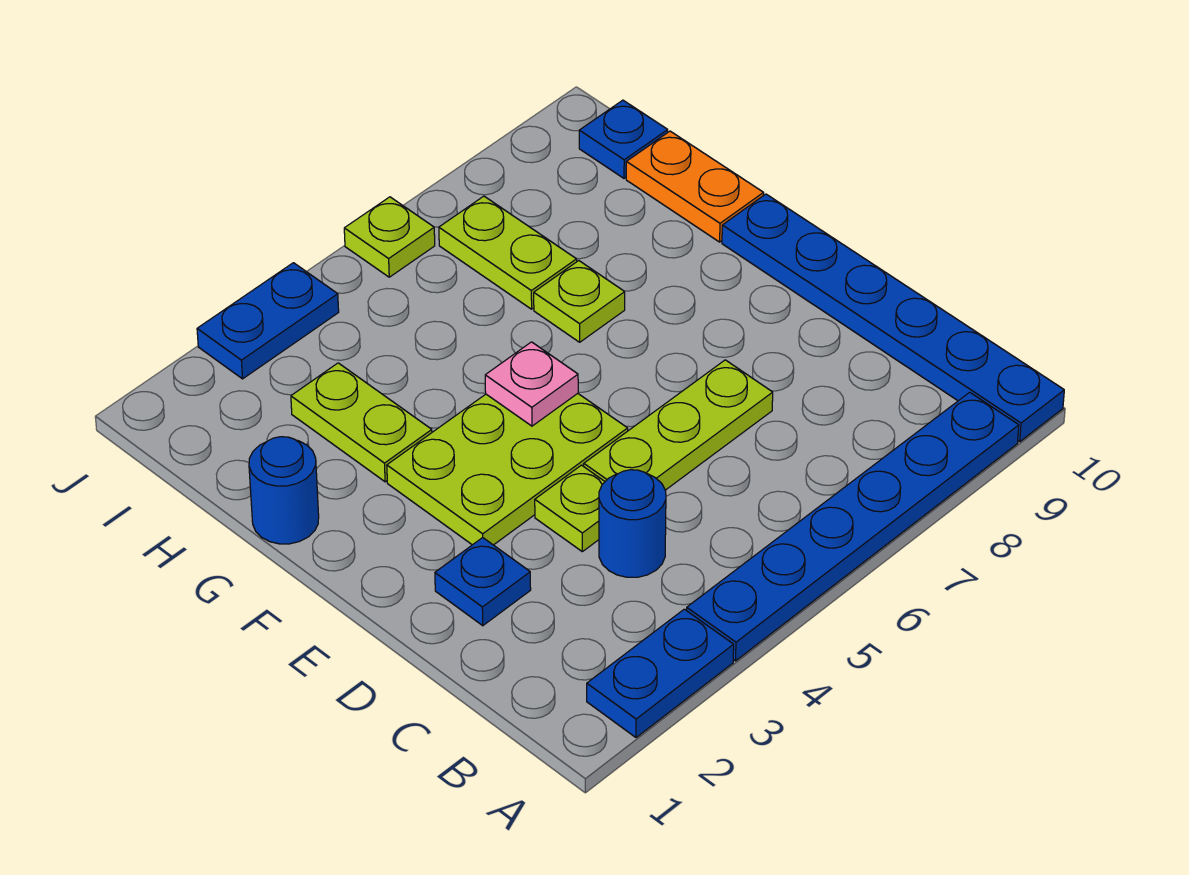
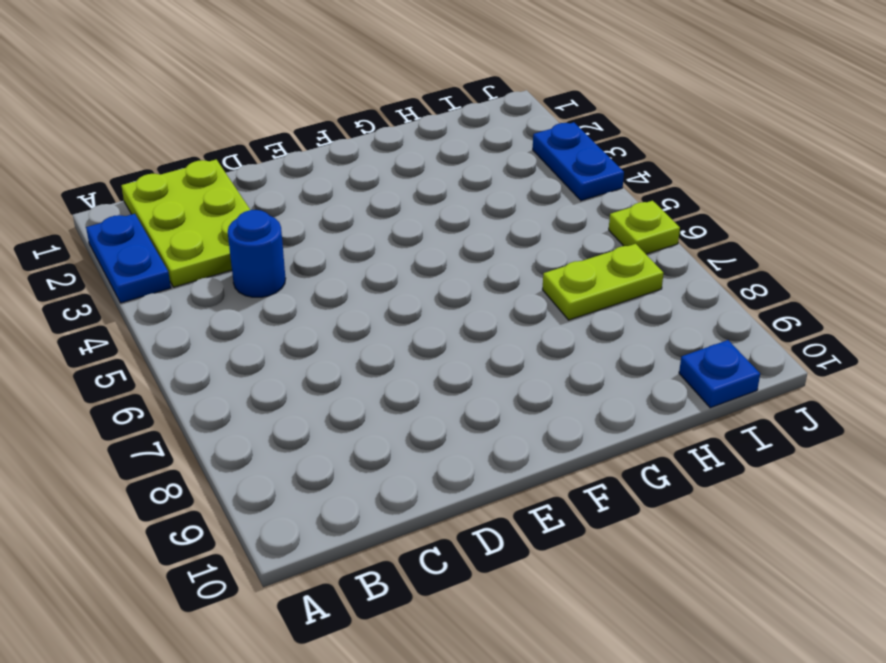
lime plate B1:C3 level 1 -> lime plate E3:F5 level 1
none -> blue plate A4:A9 level 1
none -> blue plate A10:F10 level 1
none -> blue plate D2 level 1

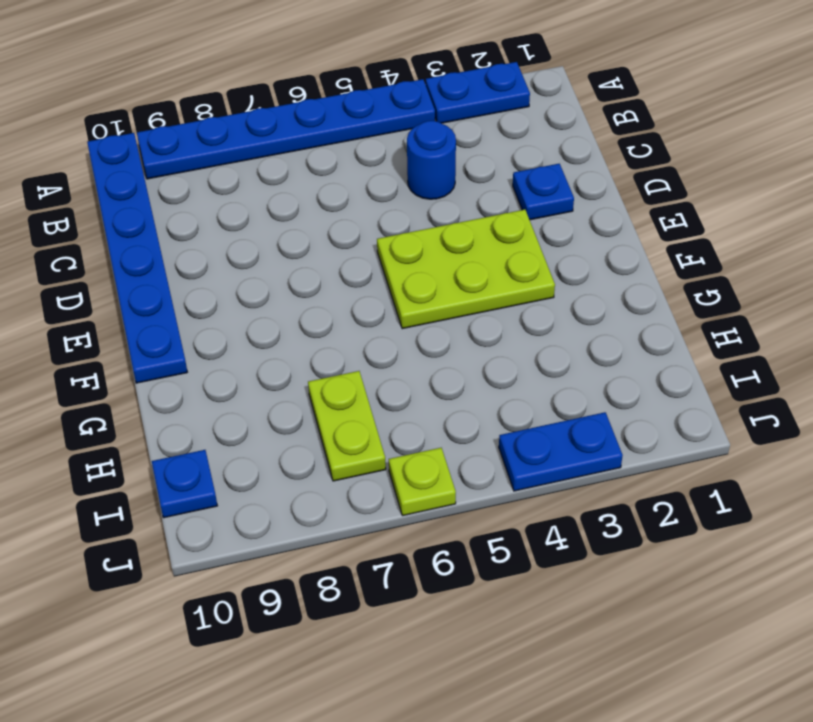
none -> lime plate D4 level 1
none -> lime plate D5:D7 level 1
none -> blue round brick G1 level 1

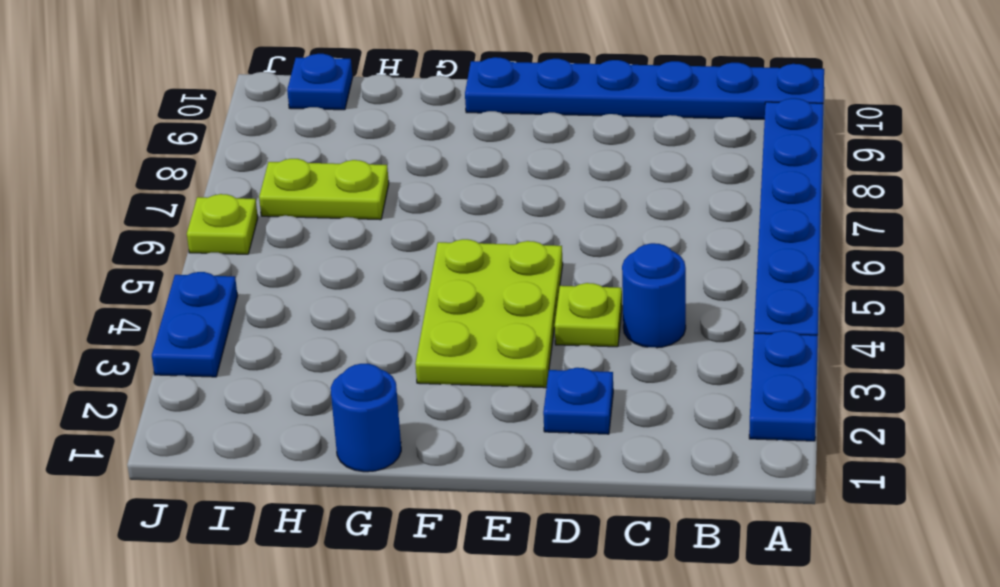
none -> lime plate D5:D7 level 1
none -> lime plate G3:H3 level 1
none -> lime plate G7 level 1

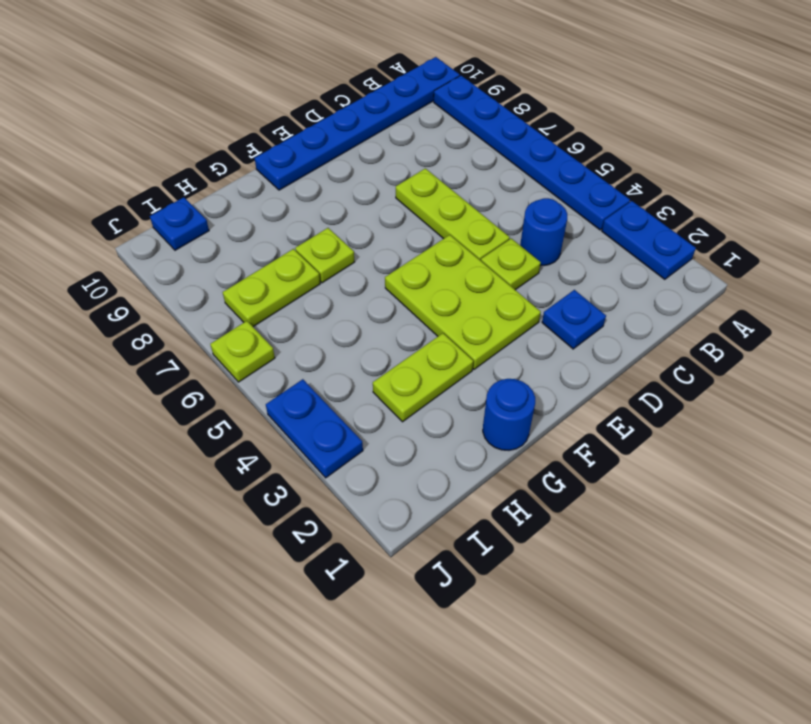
none -> orange plate G10:H10 level 1
none -> pink plate F5 level 2

